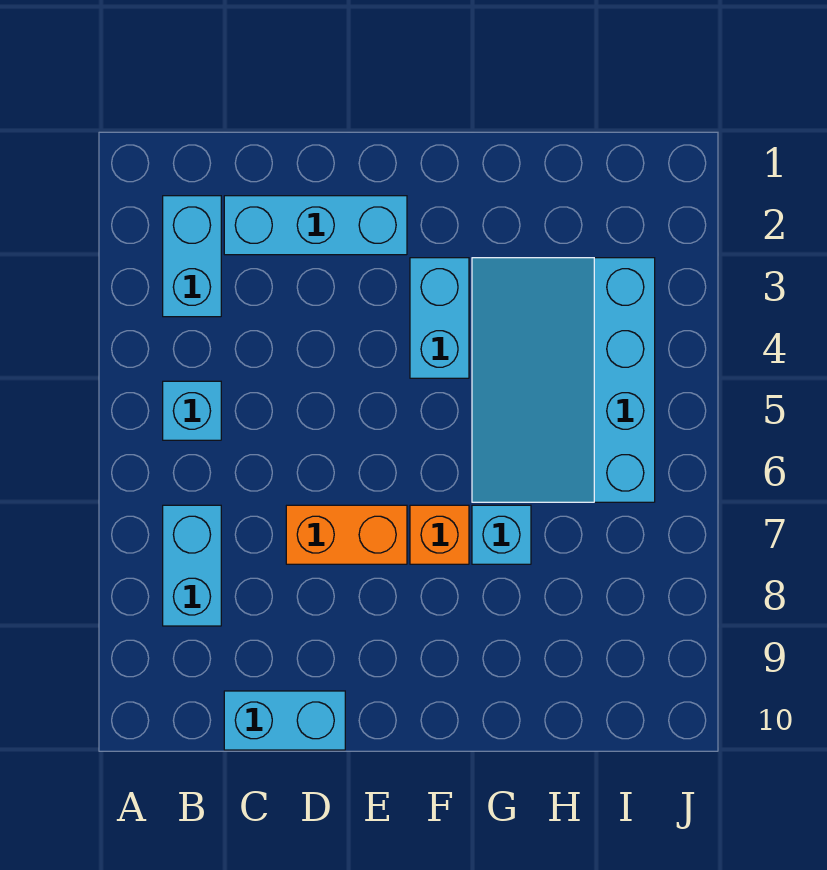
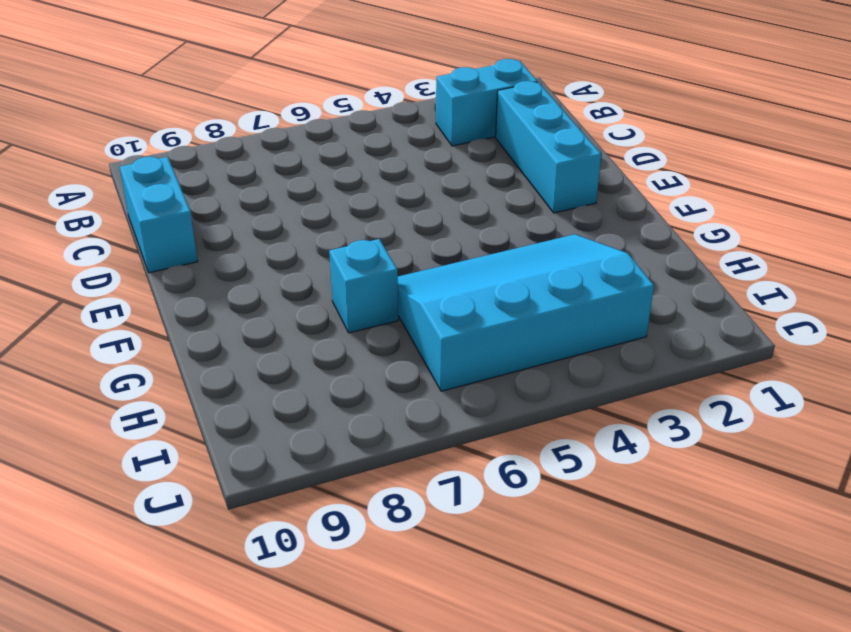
none -> cyan brick B5 level 1
none -> cyan brick B7:B8 level 1

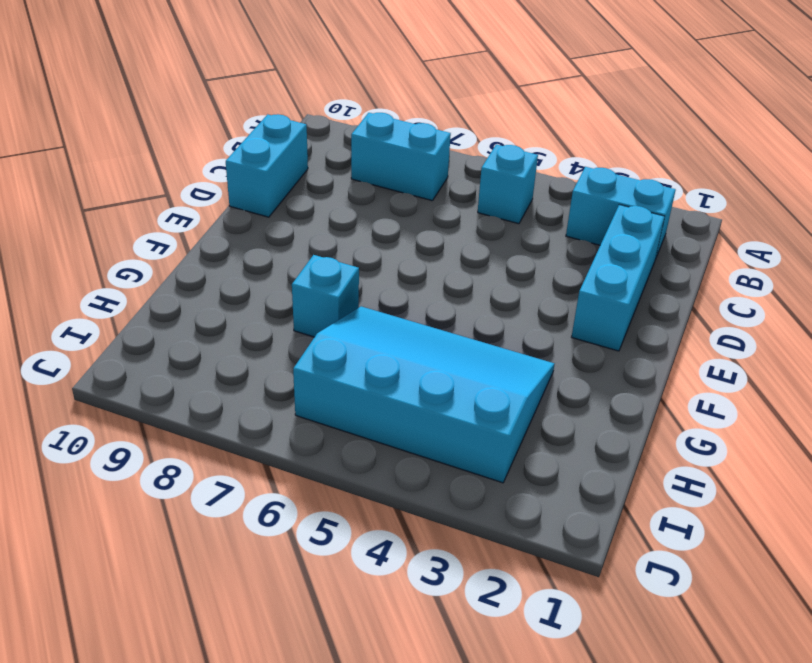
none -> orange brick D7:E7 level 1
none -> cyan brick F3:F4 level 1

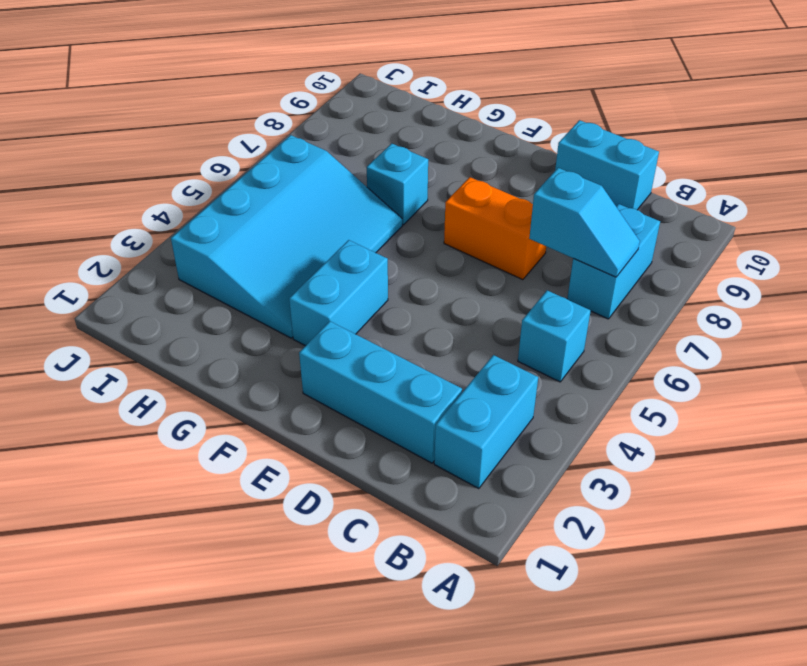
cyan slope B7:C7 level 2 top C -> none
none -> orange brick F7 level 1

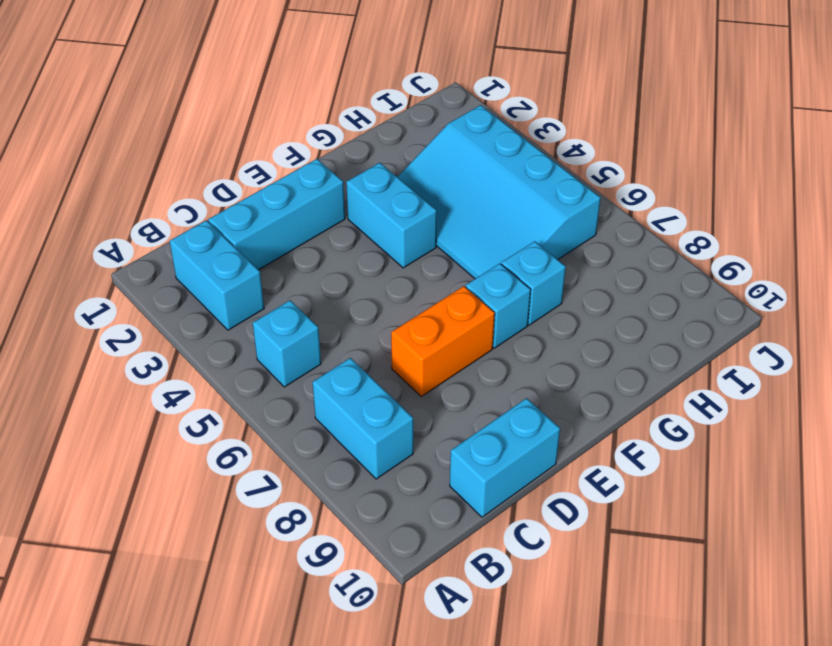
cyan brick F7 level 1 -> orange brick F7 level 1

